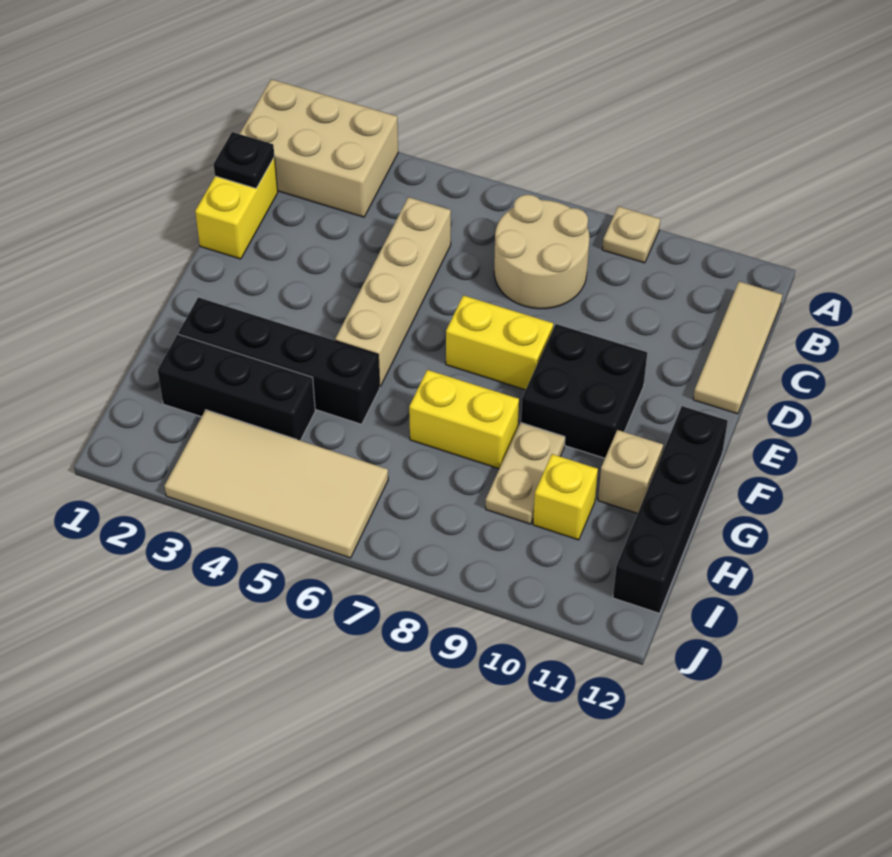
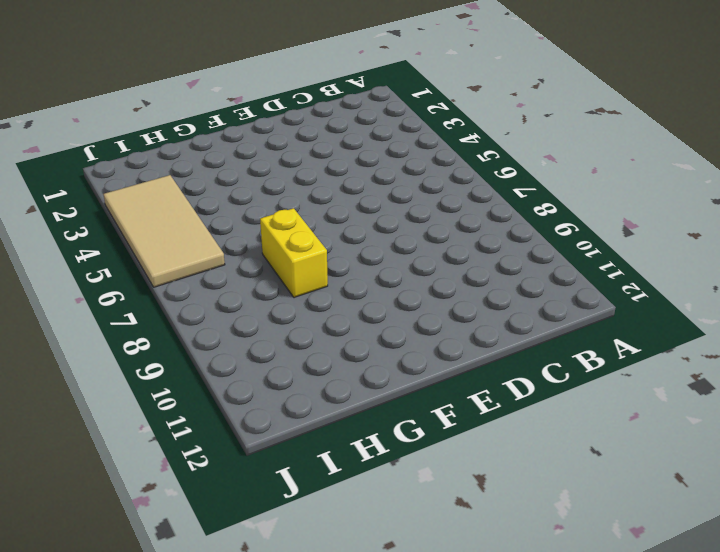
none -> tan brick A1:B3 level 1
none -> tan plate A9 level 1
none -> tan round brick B7:C8 level 1

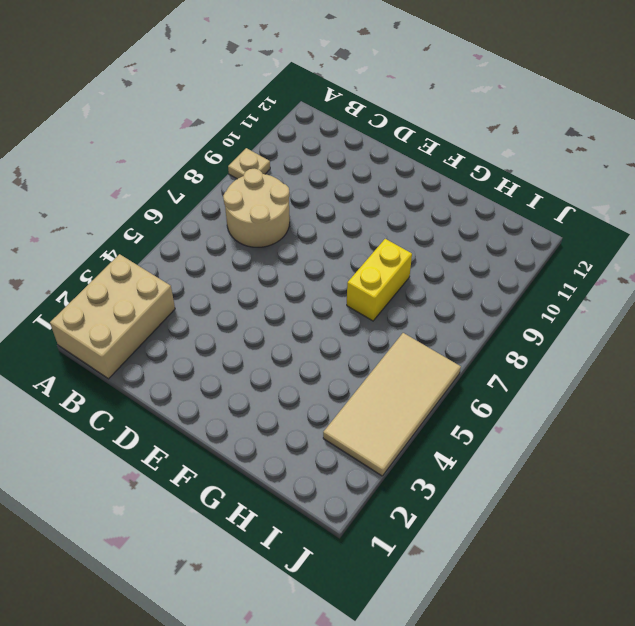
none -> tan tile B12:D12 level 1
none -> yellow brick C1:D1 level 1
none -> tan brick C5:F5 level 1

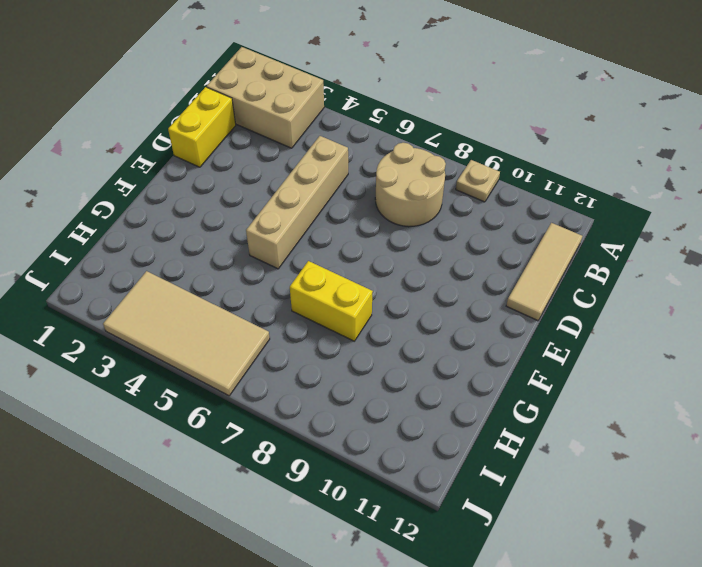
none -> yellow brick E7:E8 level 1
none -> black brick E9:F10 level 1
none -> black brick F12:I12 level 1

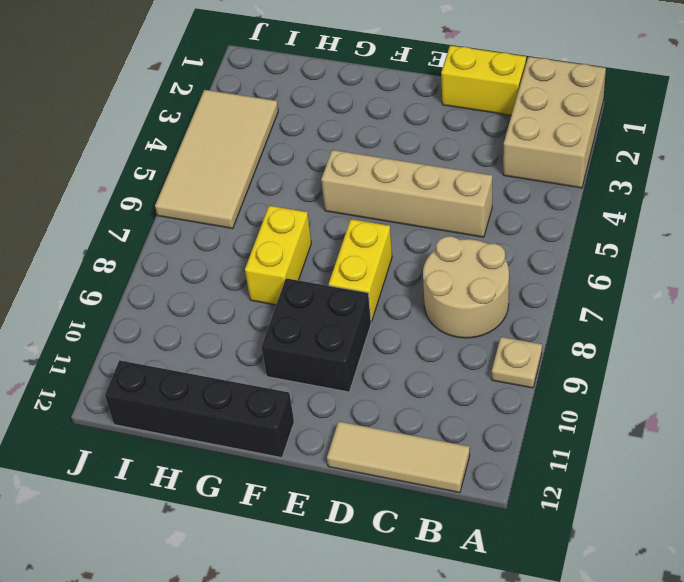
none -> black brick G2:G5 level 1
none -> tan plate G9:H9 level 1
none -> tan brick G11 level 1

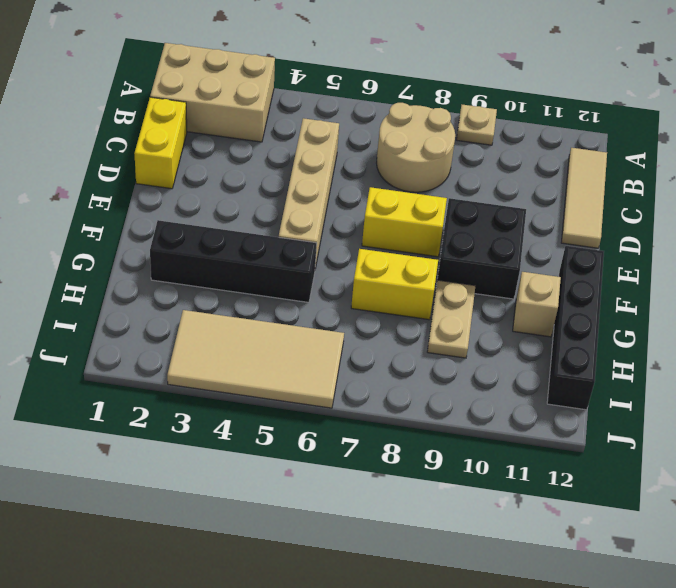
none -> black brick H2:H4 level 1
none -> yellow brick H10 level 1
none -> black plate C1 level 2

